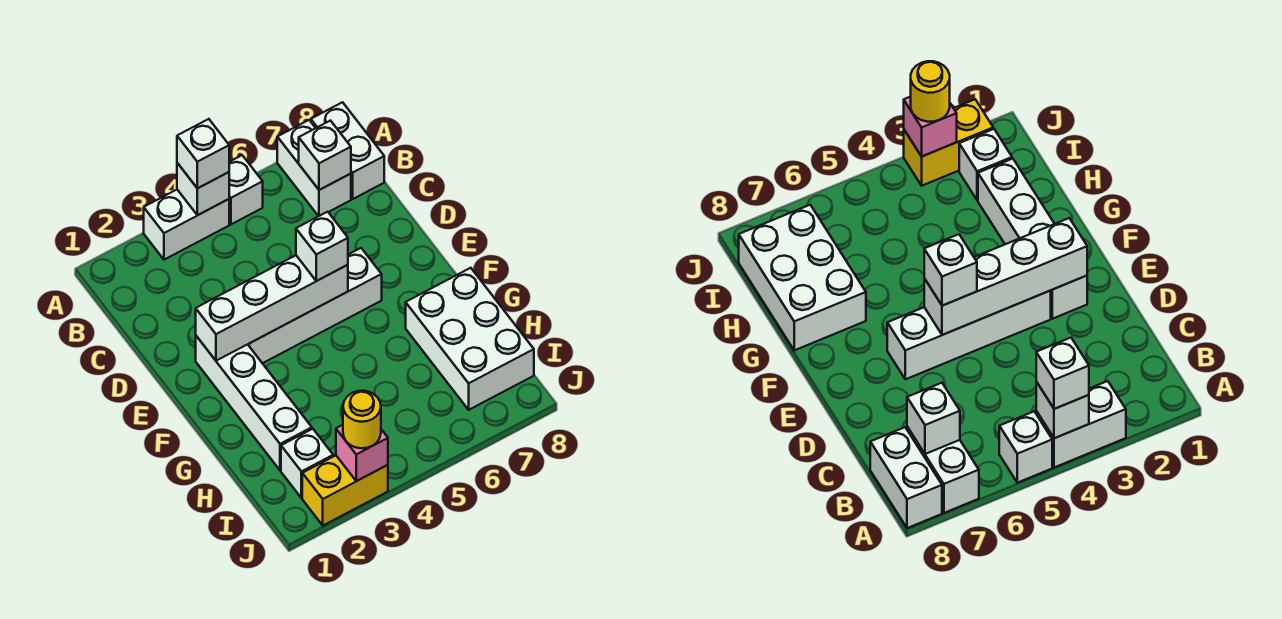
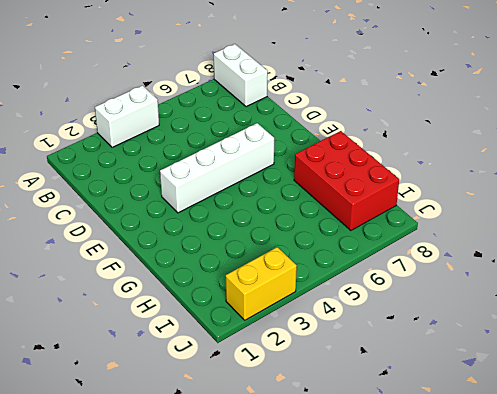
red brick G7:I8 level 1 -> white brick G7:I8 level 1
none -> white brick A5 level 1
none -> white brick A7:B7 level 1
none -> white brick E2:H2 level 1

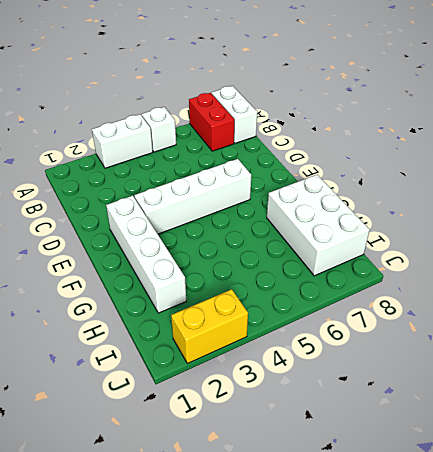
red brick A7:B7 level 1 -> white brick A7:B7 level 1
none -> white brick I2 level 1
none -> white brick A4 level 2
none -> white brick B7 level 2

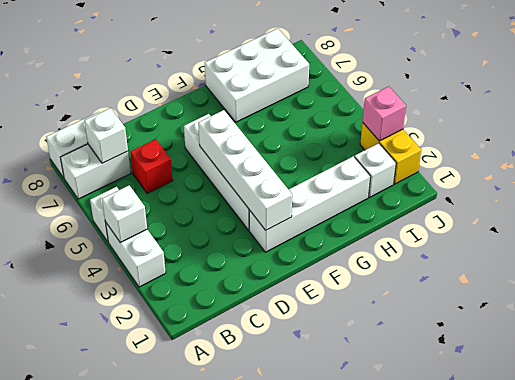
red brick C6 level 1 -> none
none -> white brick A4 level 3
none -> white brick E5 level 3
none -> yellow round brick J3 level 3

